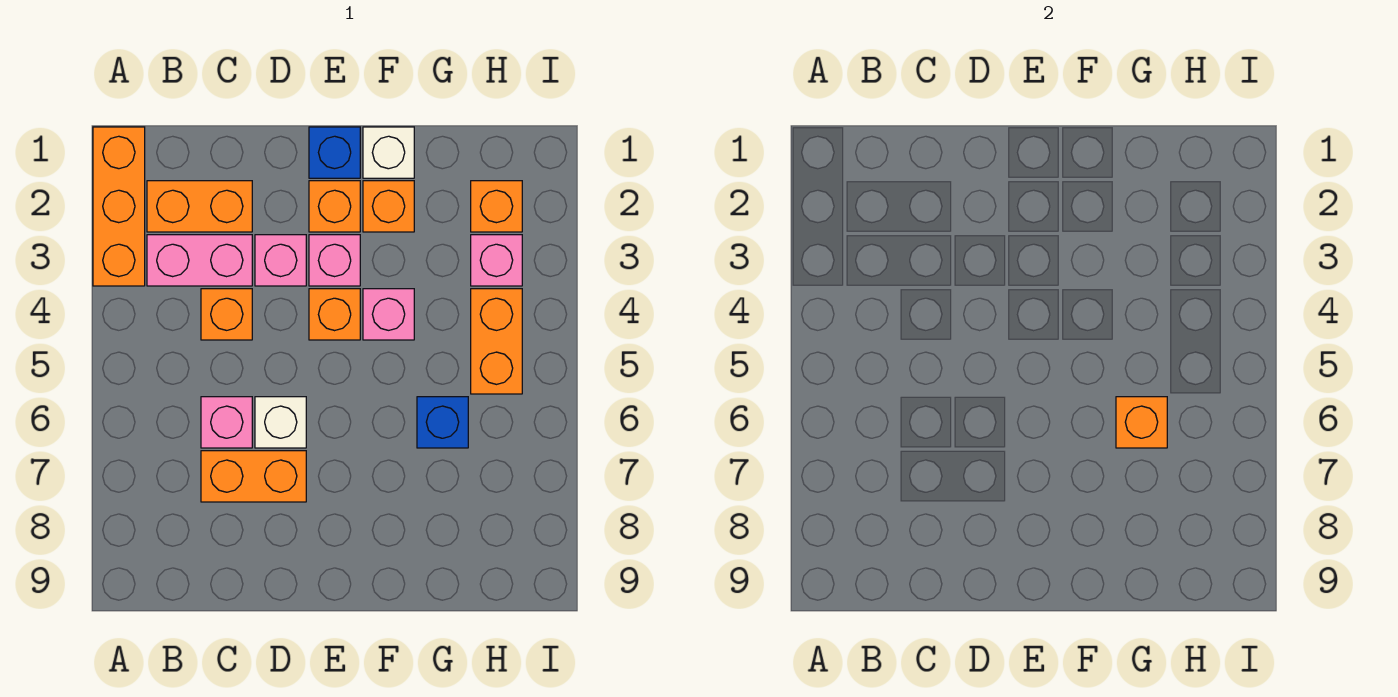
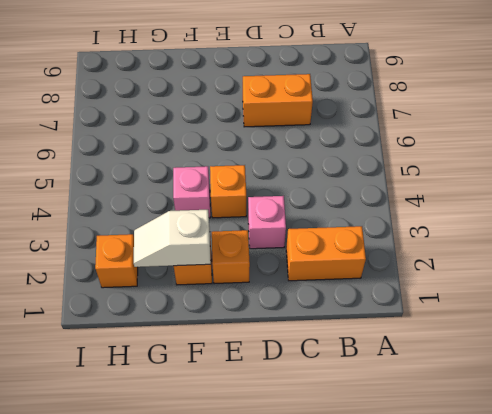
white slope F2:G2 level 2 top F -> none
none -> orange brick A1:A3 level 1
none -> pink brick B3:C3 level 1
none -> orange brick C4 level 1

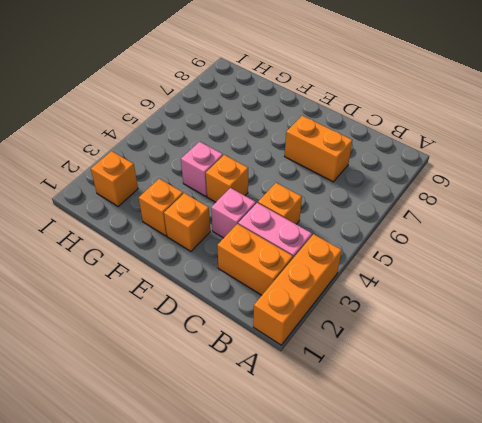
none -> pink brick C6 level 1
none -> white brick D6 level 1
none -> blue brick E1 level 1

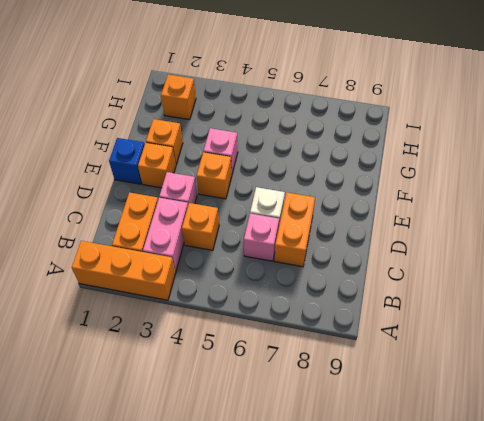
none -> pink brick E3 level 1
none -> white brick F1 level 1
none -> blue brick G6 level 1

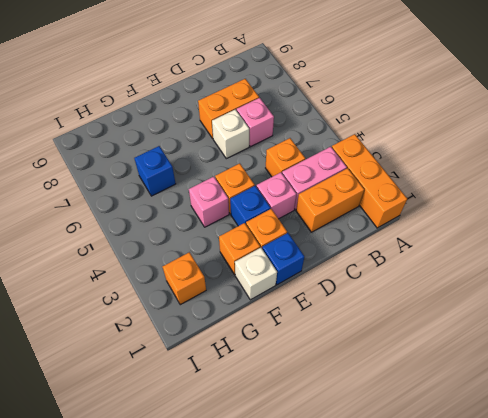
blue brick E3 level 1 -> pink brick E3 level 1
none -> pink brick H3 level 1
none -> orange brick H4:H5 level 1
none -> orange brick G6 level 2

